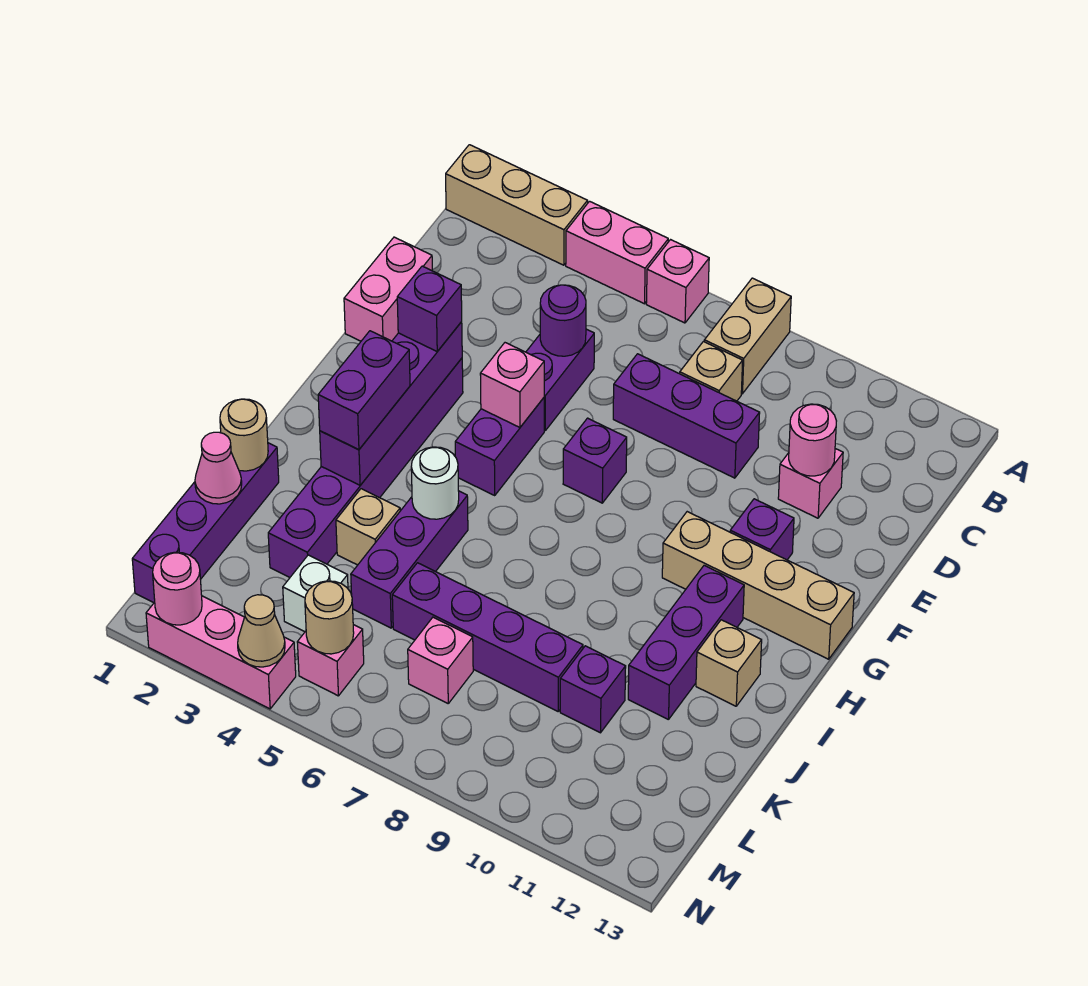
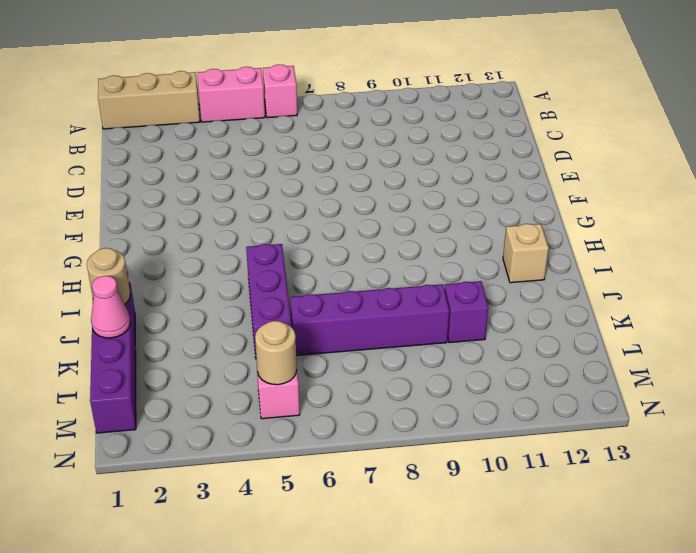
none -> tan brick A8:B8 level 1
none -> tan brick C8 level 1
none -> pink brick D1:E1 level 1
none -> purple brick D5:E5 level 1

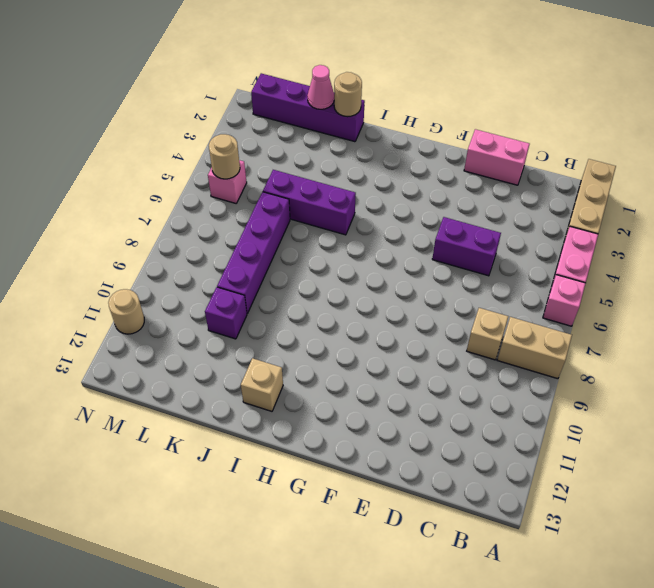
tan round brick N11 level 1 -> none
none -> purple brick D7:D9 level 1
none -> pink brick D11 level 1
none -> purple brick F3:K3 level 1
none -> purple brick F5:G5 level 1

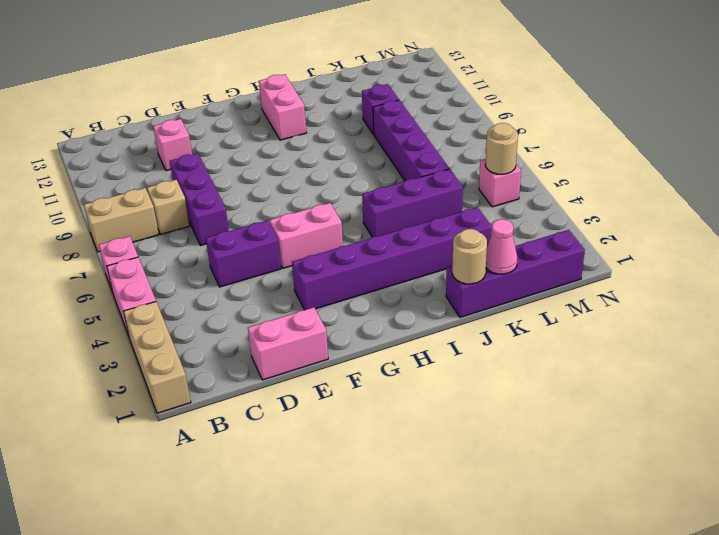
pink brick F5:G5 level 1 -> purple brick F5:G5 level 1
pink brick H11:H12 level 1 -> purple brick H11:J11 level 1
none -> purple brick F7 level 1
none -> purple brick F11 level 1
none -> tan brick G10:G13 level 1
none -> tan brick I12 level 1

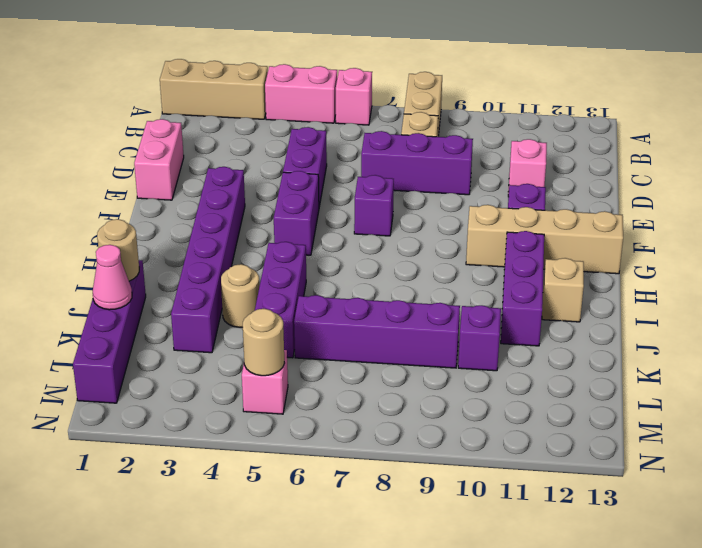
tan round brick J4 level 1 -> tan brick J4 level 1
none -> white brick L4 level 1
none -> pink brick L7 level 1
none -> pink brick N2:N4 level 1
none -> purple round brick D5 level 2

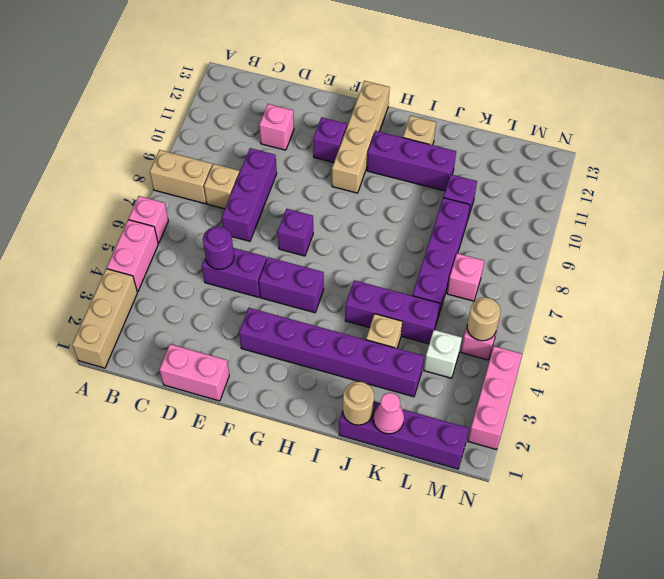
none -> pink round brick D11 level 2
none -> purple brick F3:I3 level 2
none -> pink brick F5 level 2
none -> white round brick I5 level 2

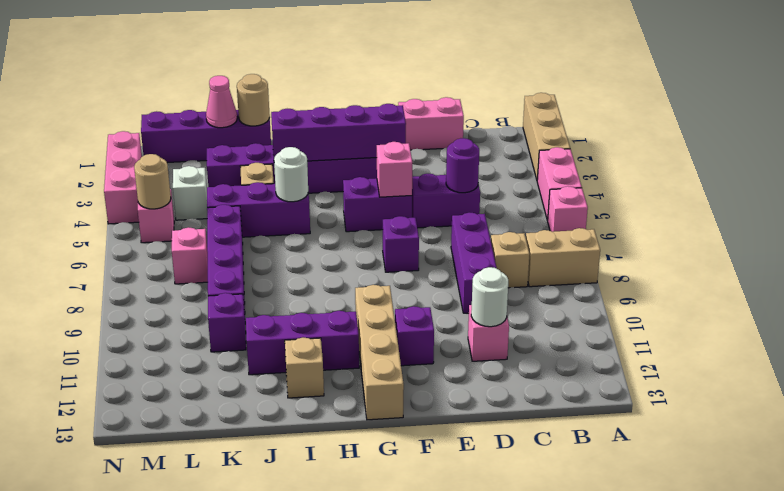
white round brick D11 level 2 -> pink round brick D11 level 2
none -> pink round brick N2 level 2
none -> tan cone N4 level 2
none -> purple brick F3 level 3
none -> purple brick H3:I3 level 3

